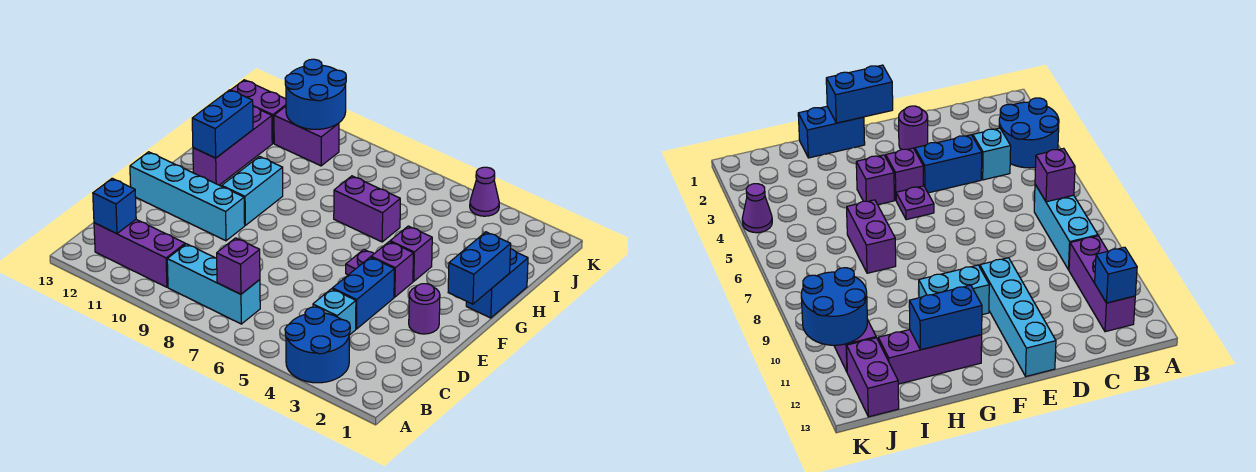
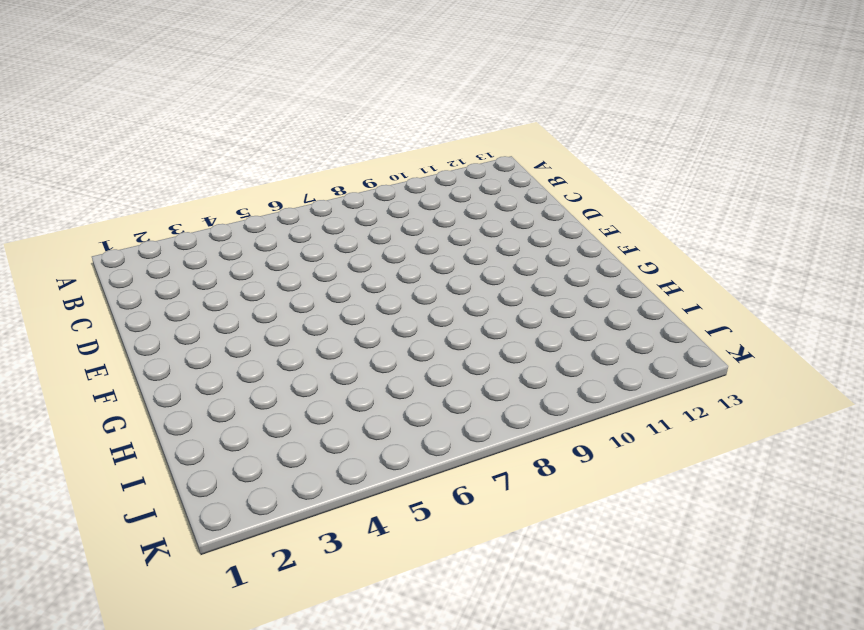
none -> blue round brick A3:B4 level 1
none -> cyan brick B7:B9 level 1
none -> purple brick B10:B12 level 1

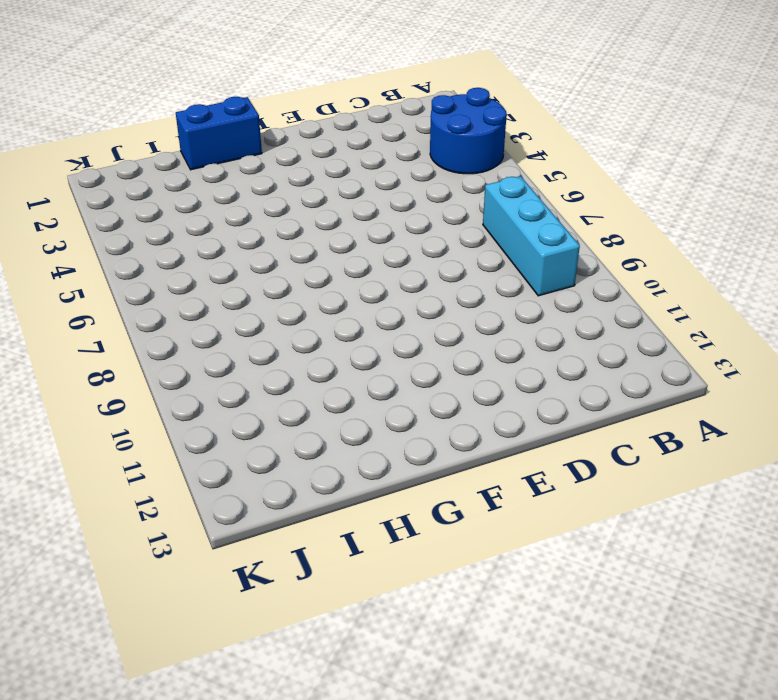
none -> purple brick B10:B12 level 1
none -> cyan brick C4 level 1
none -> blue brick D4:E4 level 1

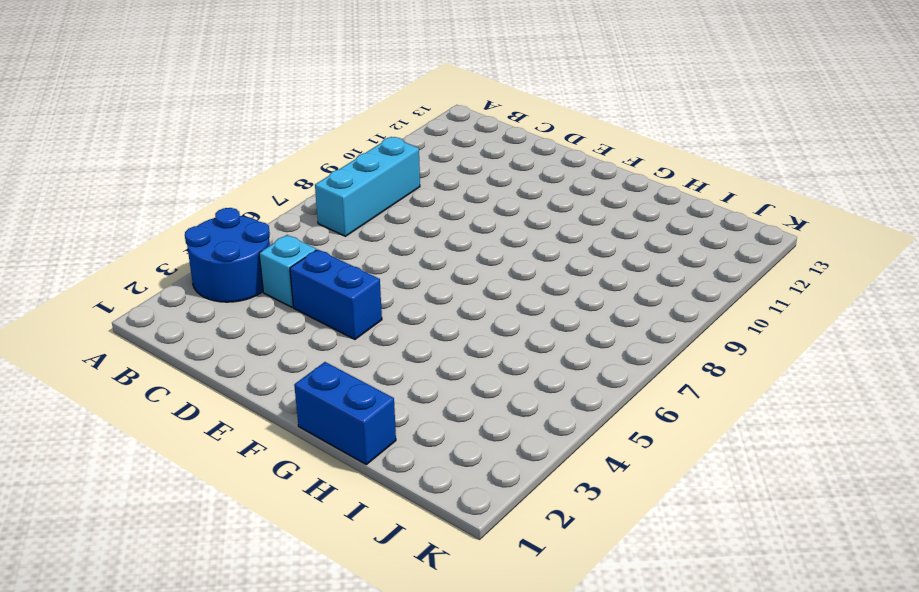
none -> purple brick B10:B12 level 1
none -> purple round brick E2 level 1
none -> cyan brick E10:E13 level 1

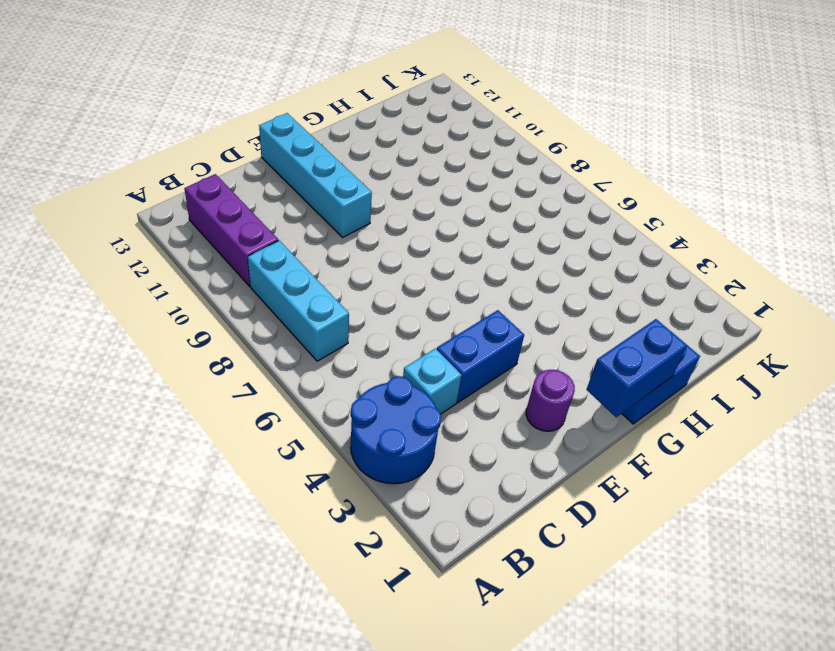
none -> purple brick F4 level 1
none -> purple plate F5 level 1
none -> cyan brick F10:G10 level 1

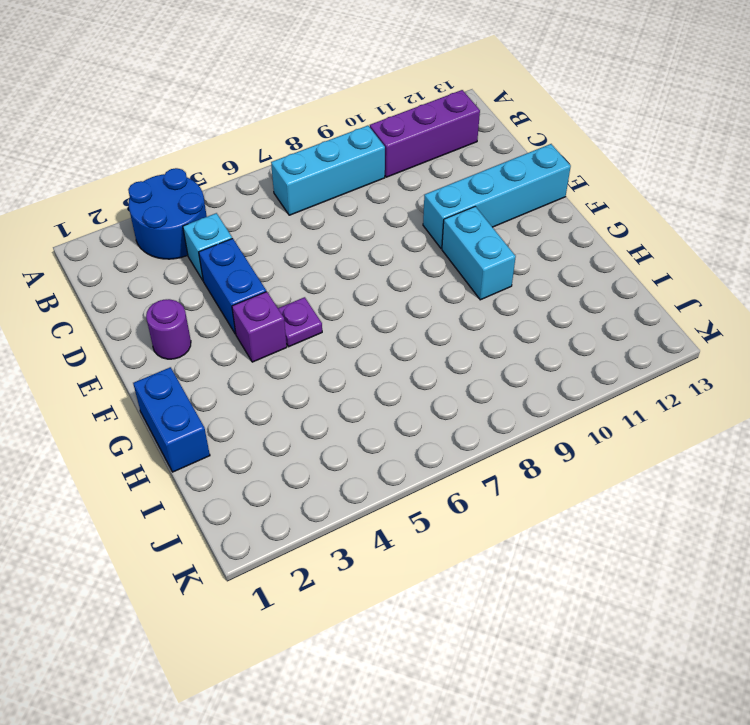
none -> purple brick G4 level 1
none -> purple brick G12:I12 level 1
none -> purple brick H6:H7 level 1

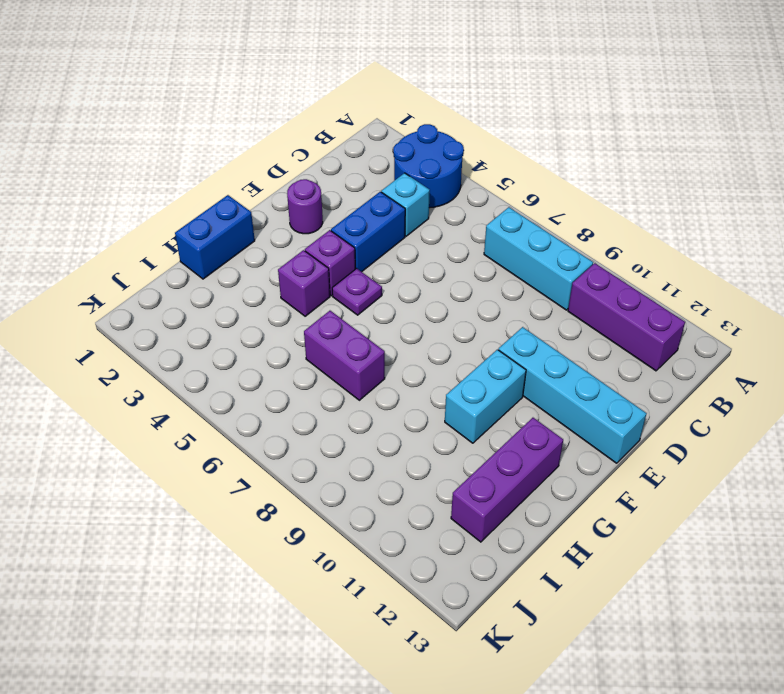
none -> purple brick J10:J11 level 1
none -> purple brick J12:J13 level 1
none -> purple cone K4 level 1

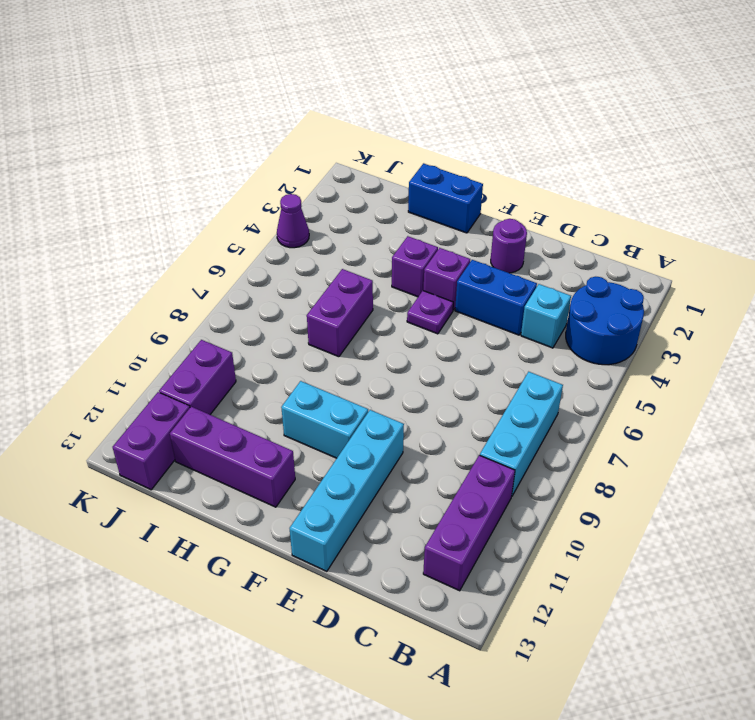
none -> purple brick B7 level 2
none -> blue brick B12 level 2
none -> blue brick F1:G1 level 2

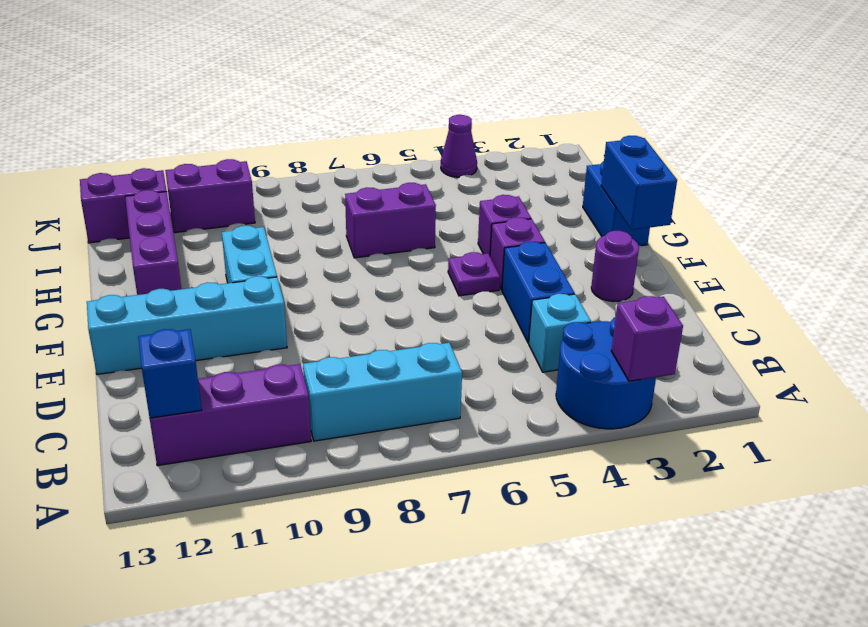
purple brick A3 level 2 -> purple brick B7 level 2
none -> blue brick G12:H12 level 2
none -> blue round brick J10:K11 level 2

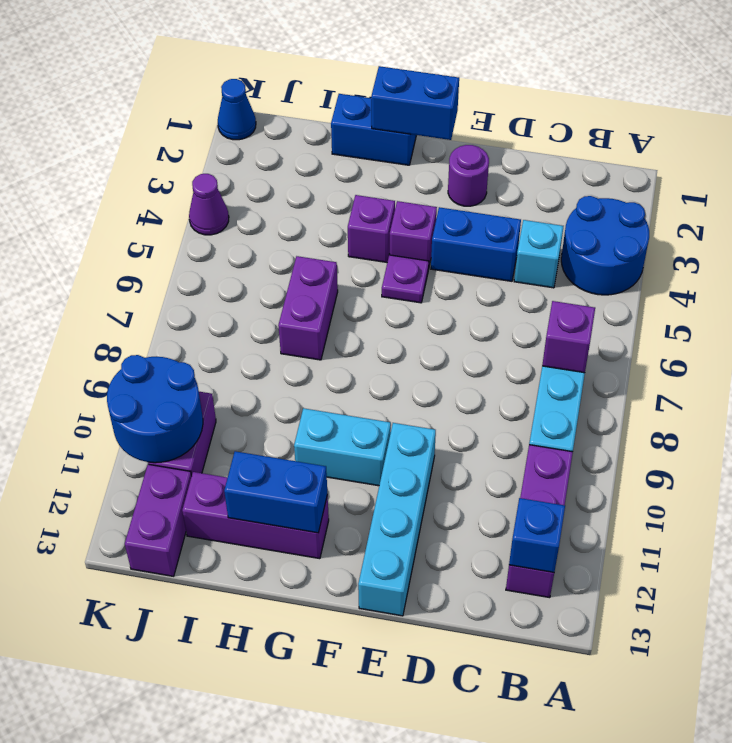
blue cone K1 level 1 -> none

